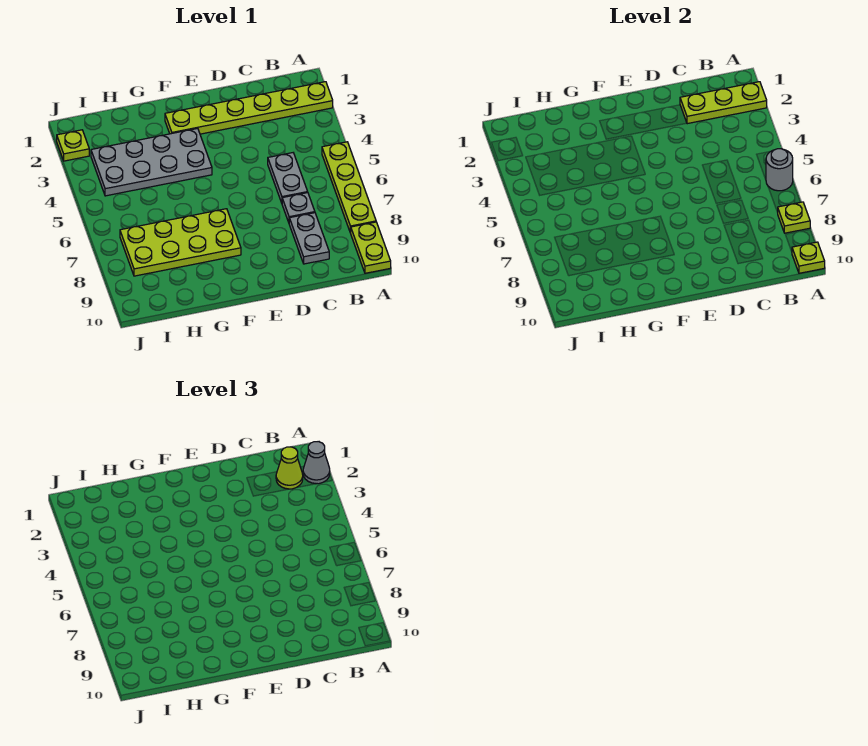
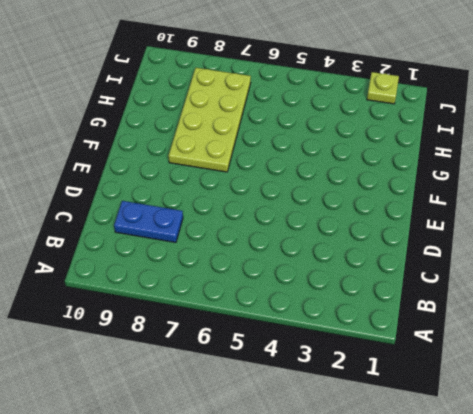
blue plate C8:C9 level 1 -> grey plate C8:C9 level 1
none -> lime plate A2:F2 level 1
none -> lime plate A5:A8 level 1
none -> lime plate A9:A10 level 1

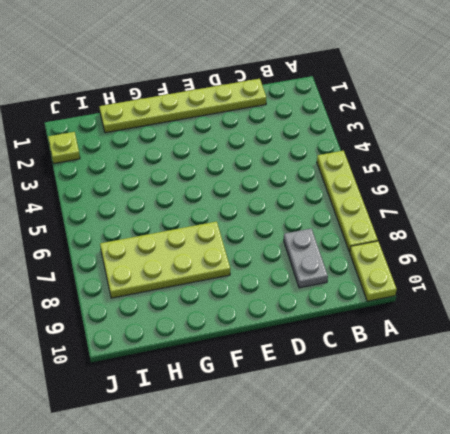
lime plate C1:H1 level 1 -> lime plate A2:F2 level 1
none -> grey plate C5:C6 level 1
none -> grey plate C7 level 1
none -> grey plate F3:I4 level 1

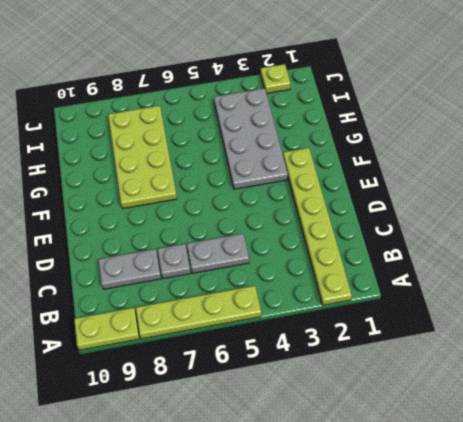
none -> lime plate A2:C2 level 2
none -> grey round brick A6 level 2
none -> lime plate A8 level 2

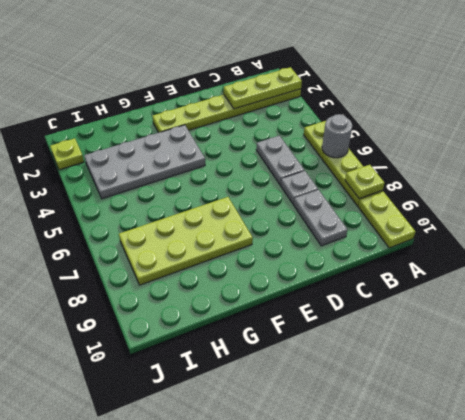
none -> lime plate A10 level 2
none -> grey cone A2 level 3
none -> lime cone B2 level 3

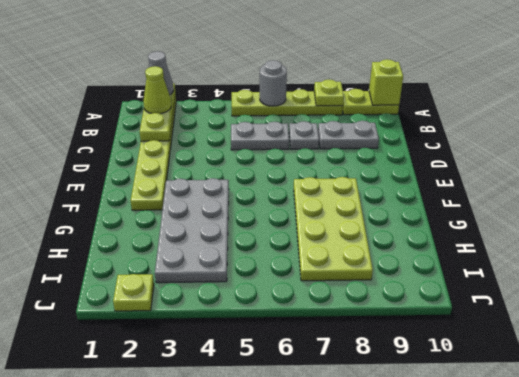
lime brick A10 level 2 -> lime plate A10 level 2

